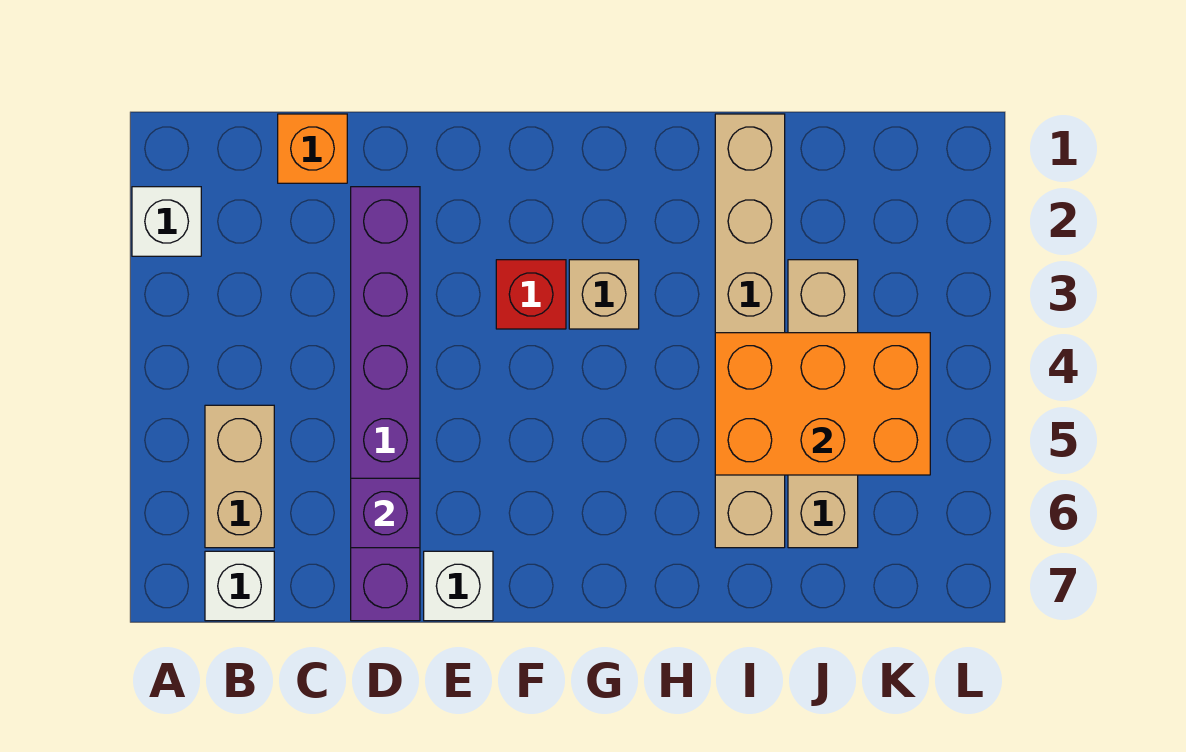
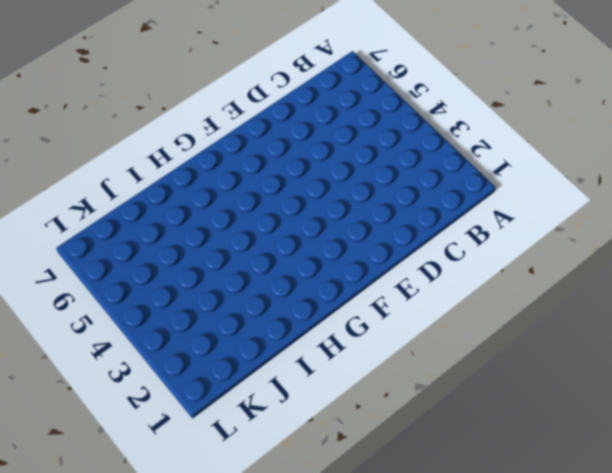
none -> white brick A2 level 1
none -> tan brick B5:B6 level 1
none -> white brick B7 level 1

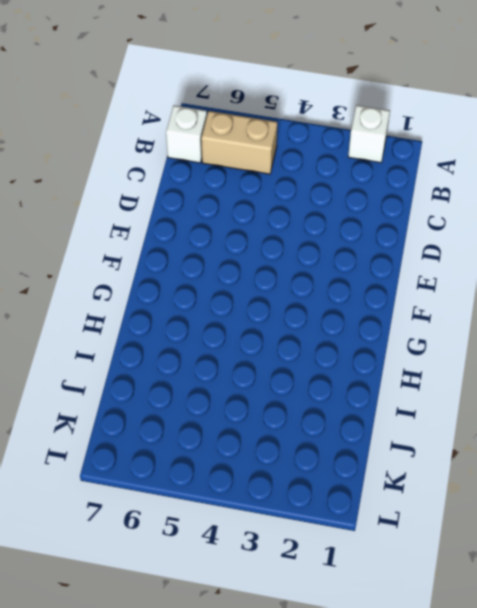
none -> orange brick C1 level 1
none -> purple brick D2:D7 level 1
none -> white brick E7 level 1

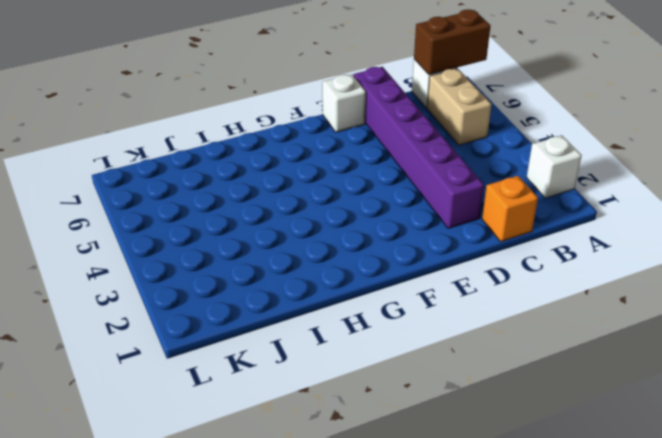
brown brick A7:B7 level 2 -> none
none -> red brick F3 level 1
none -> tan brick G3 level 1
none -> tan brick I1:I6 level 1

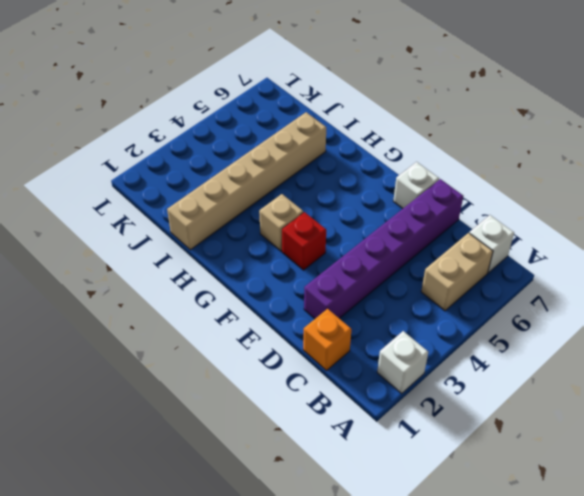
none -> tan brick J3:J6 level 1
none -> purple brick D6 level 2
none -> orange brick I4:K5 level 2

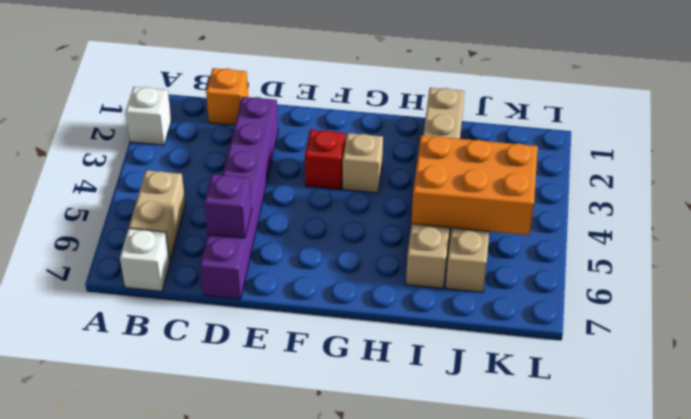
none -> white brick E7 level 1

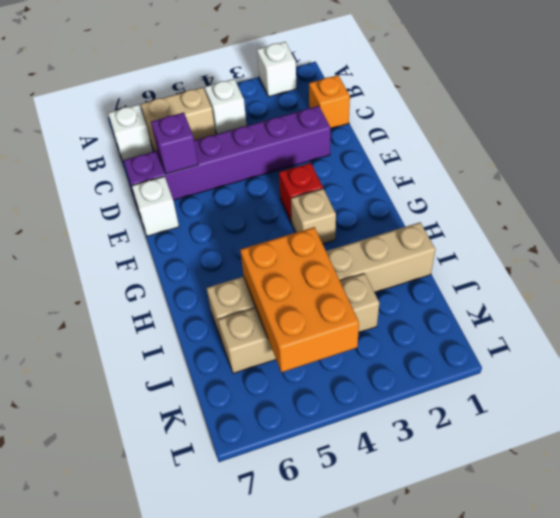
white brick B4 level 1 -> none

